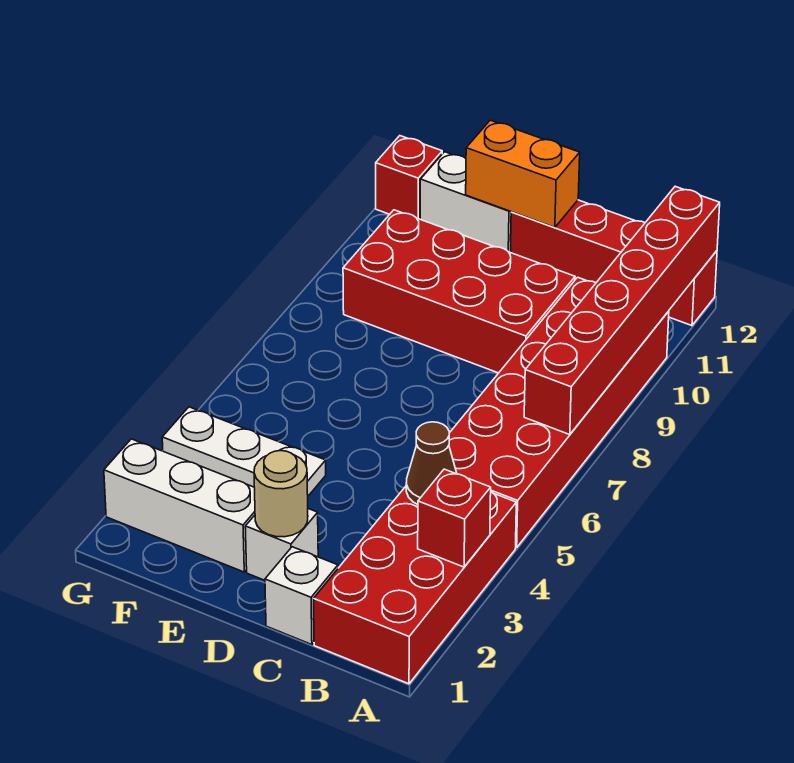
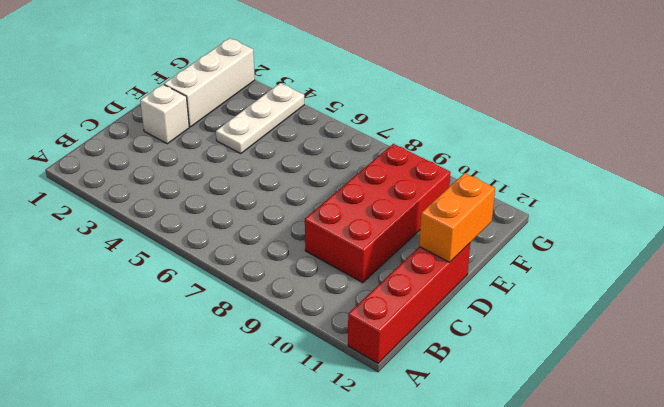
none -> red brick A1:B4 level 1
none -> red brick A5:B10 level 1
none -> white brick C1 level 1

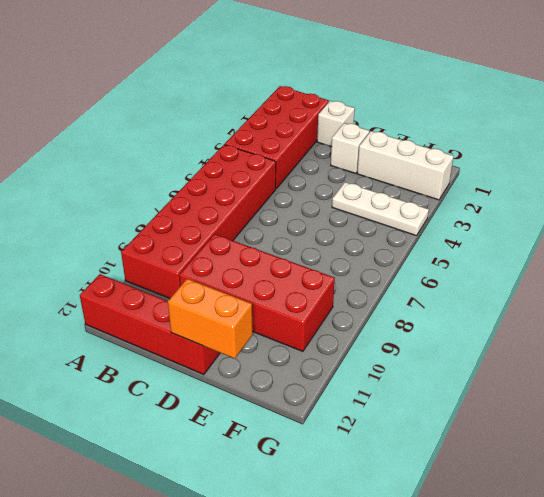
none -> white brick E12:F12 level 1
none -> red brick G12 level 1
none -> red brick A3 level 2

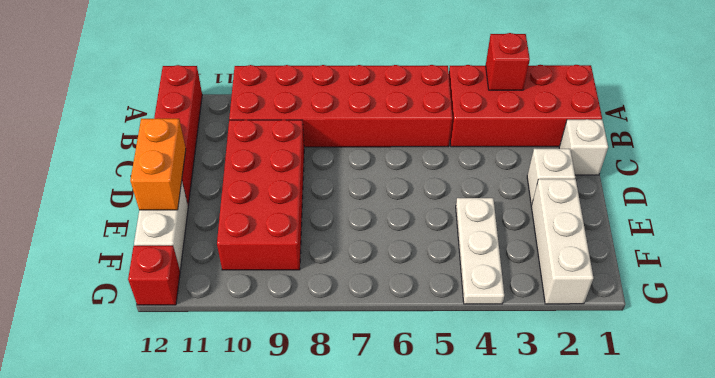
none -> red brick A7:A12 level 2
none -> brown cone B4 level 2
none -> tan round brick D2 level 2

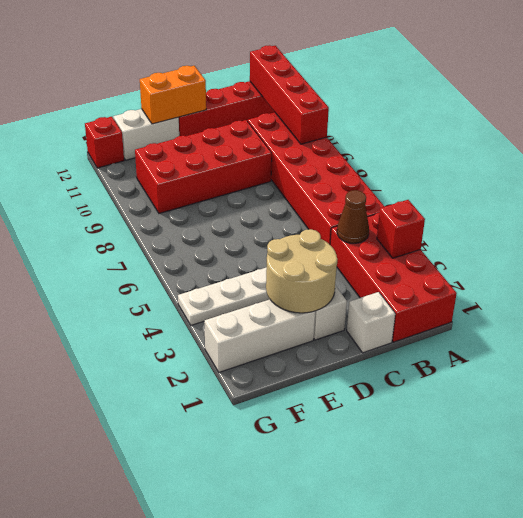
red brick A9:A12 level 2 -> red brick A7:A12 level 2
tan round brick D2:E3 level 2 -> tan round brick D2 level 2

